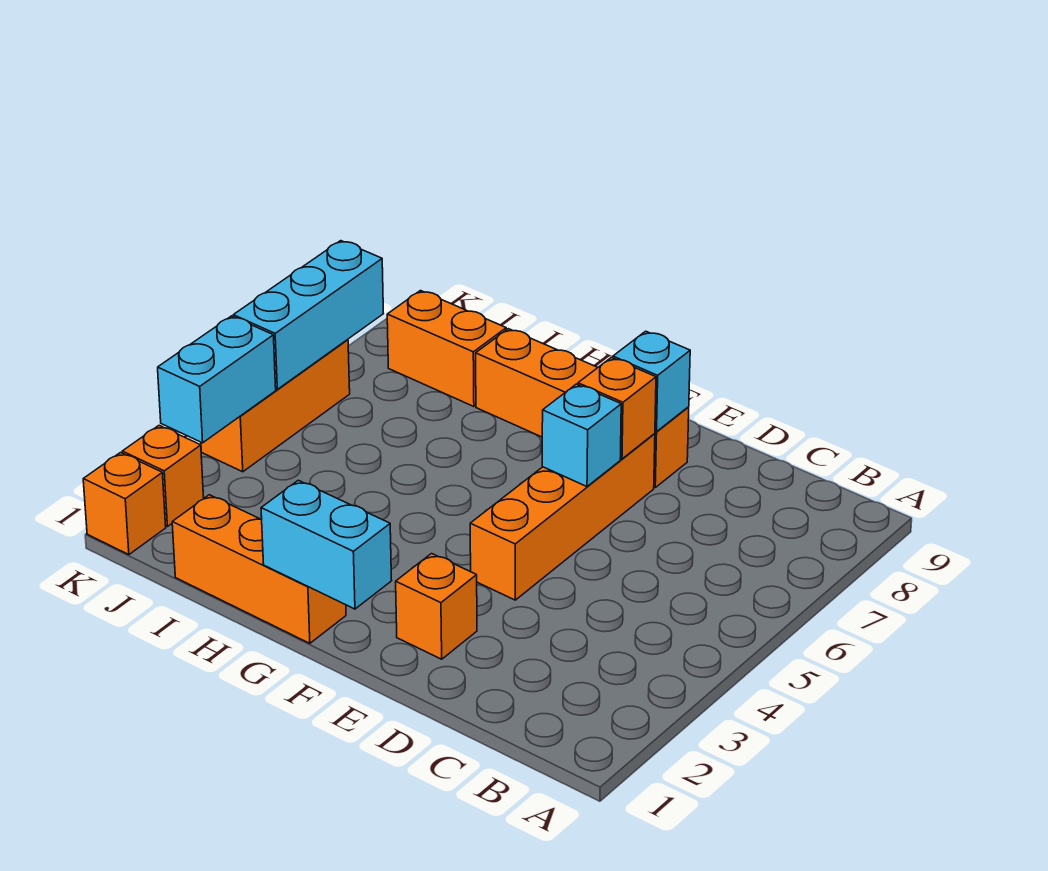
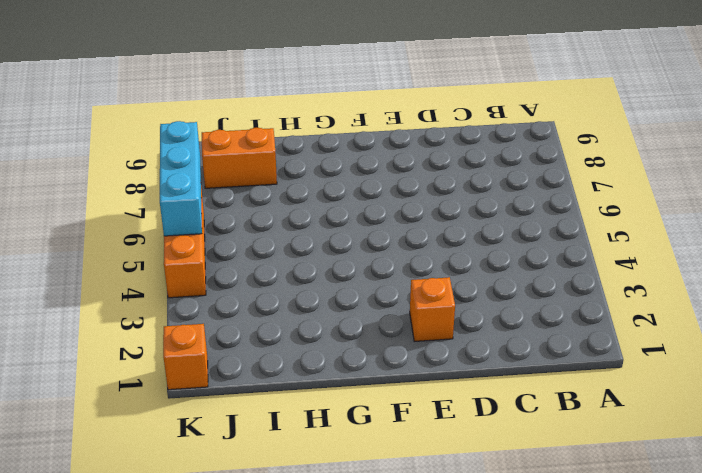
none -> orange brick E4:E7 level 1
none -> orange brick E8:H8 level 1
none -> orange brick G1:I1 level 1

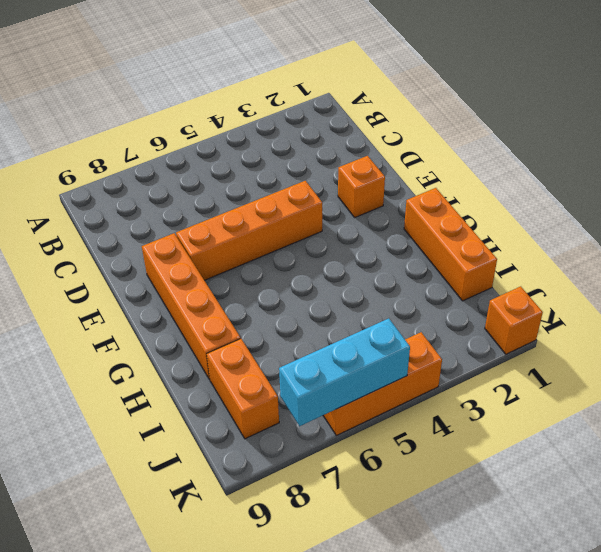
none -> orange brick K2 level 1
none -> cyan brick E6 level 2
none -> orange brick E7 level 2

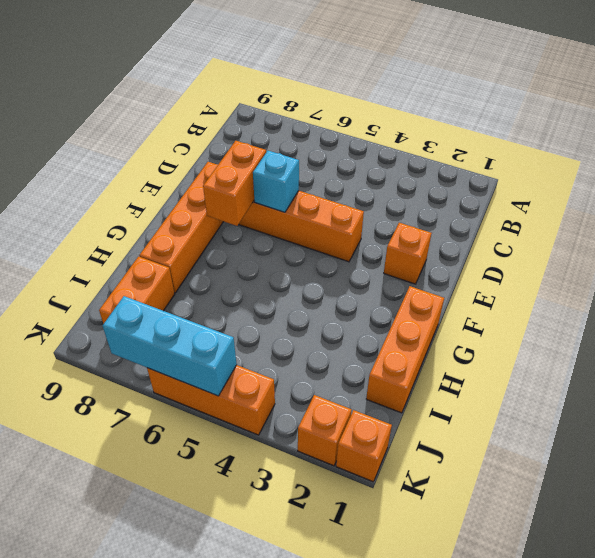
orange brick E7:F7 level 2 -> orange brick E7 level 2
none -> cyan brick E8 level 2
none -> cyan brick F1:G1 level 2
none -> cyan brick K3:K4 level 2

